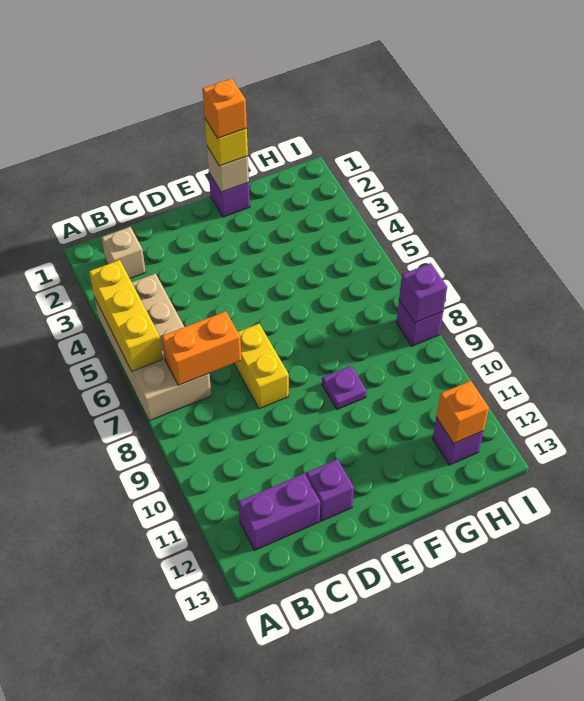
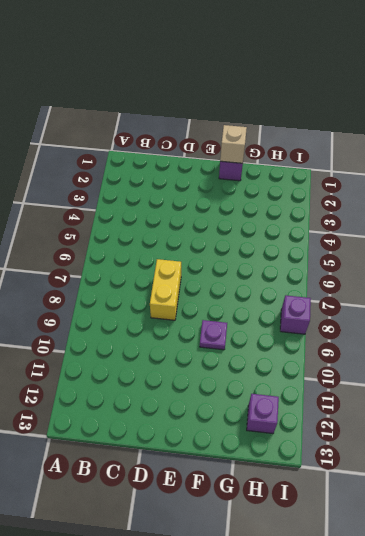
none -> tan brick A4:B7 level 1
none -> tan brick B2 level 1
none -> purple brick B12:C12 level 1

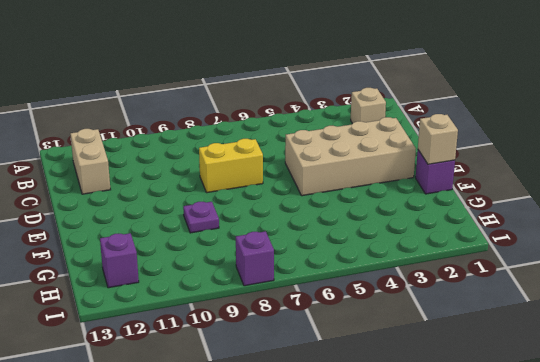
tan brick B12:C12 level 1 -> purple brick B12:C12 level 1
tan brick D2:E5 level 1 -> tan brick A4:B7 level 1
none -> purple brick D12 level 1
none -> yellow brick A4:A6 level 2
none -> orange brick B7:C7 level 2

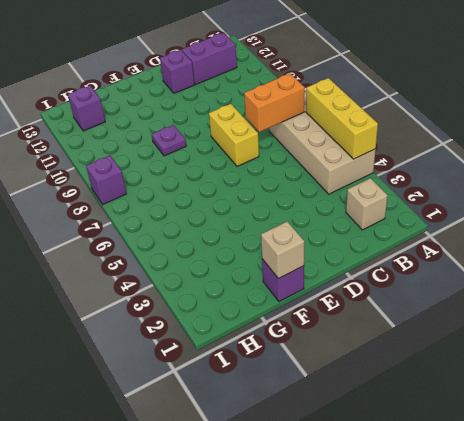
none -> orange brick H12 level 2
none -> purple brick I8 level 2
none -> yellow brick F1 level 3

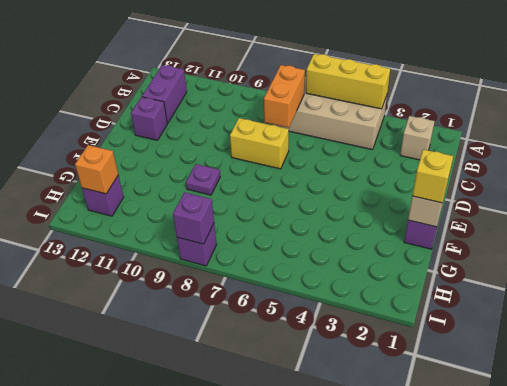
none -> orange brick F1 level 4

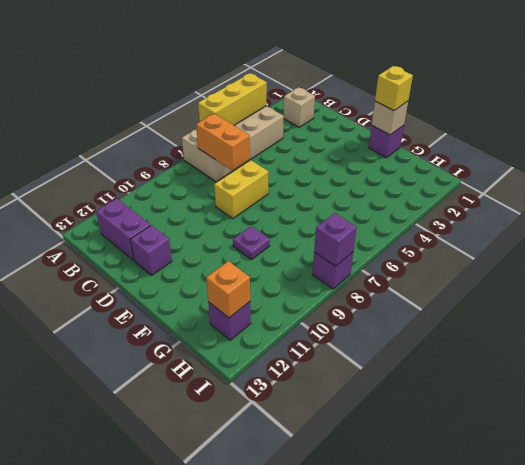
none -> orange brick F1 level 4

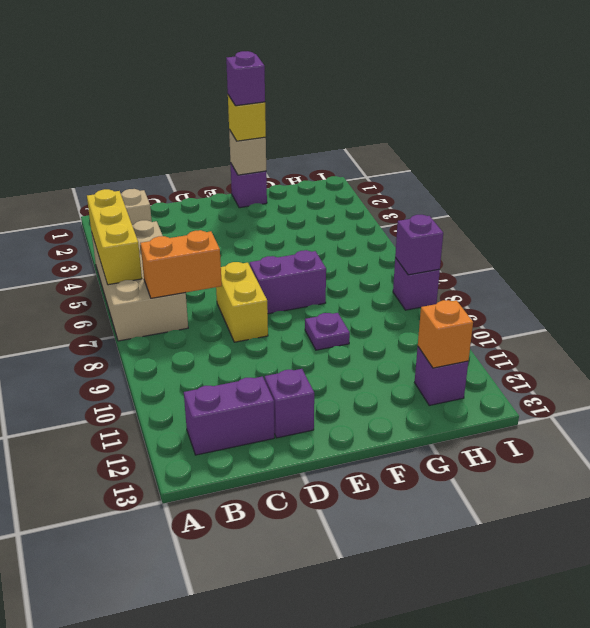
purple brick E7:F7 level 1 -> none
purple brick F1 level 4 -> orange brick F1 level 4

